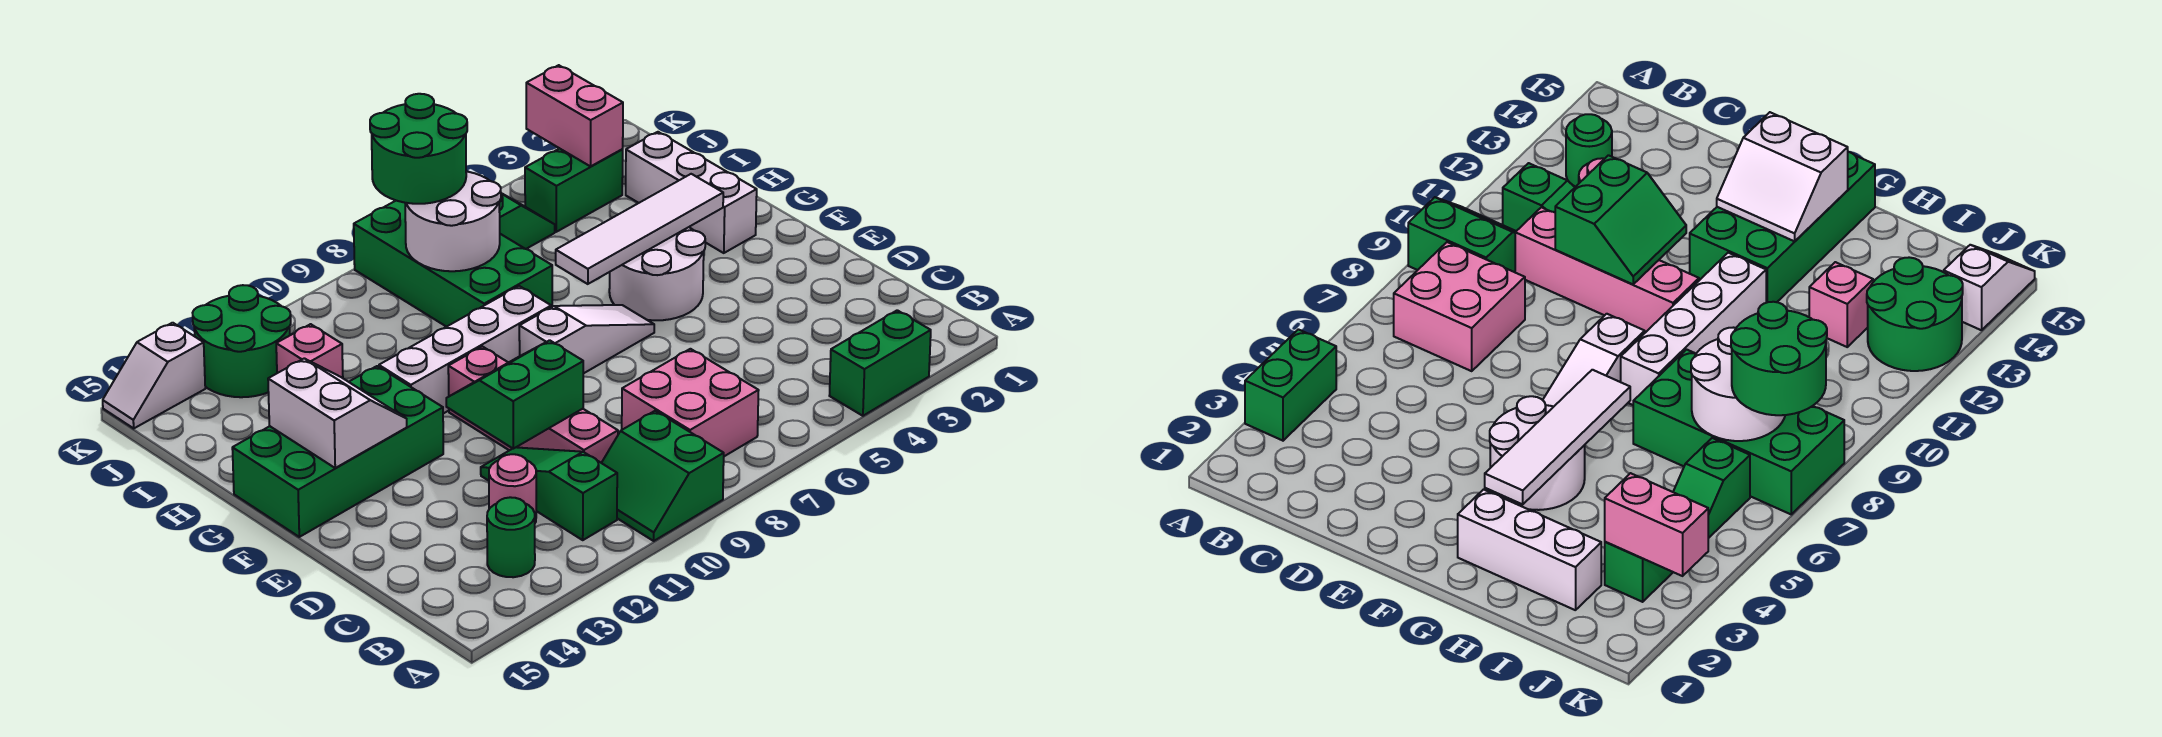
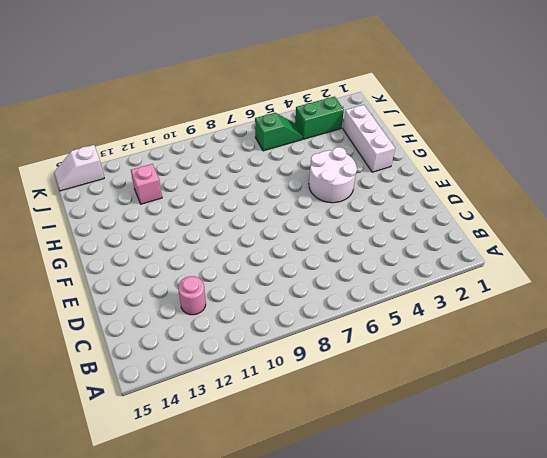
none -> green brick A3:A4 level 1
none -> green slope A9:B10 level 1 top 9
none -> pink brick B7:C8 level 1

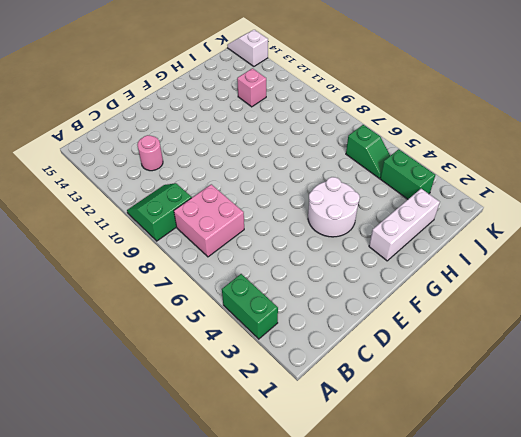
none -> green slope B11:D11 level 1 top B
none -> green round brick B13 level 1
none -> pink brick C10:F10 level 1

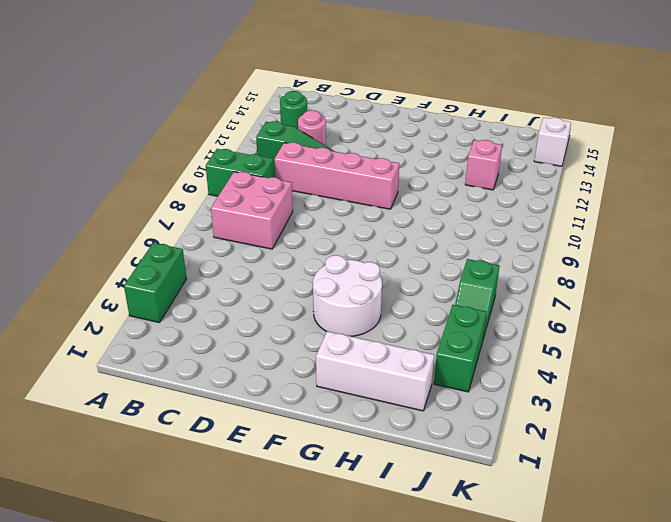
none -> white slope F6:F8 level 1 top 8
none -> green brick F12:G15 level 1
none -> white brick G8:G11 level 1

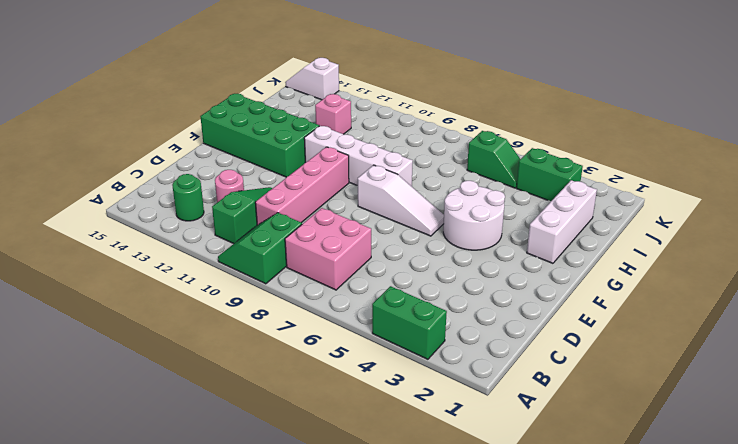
none -> green brick H7:K8 level 1
none -> green round brick J12:K13 level 1
none -> green slope D10:E11 level 2 top D

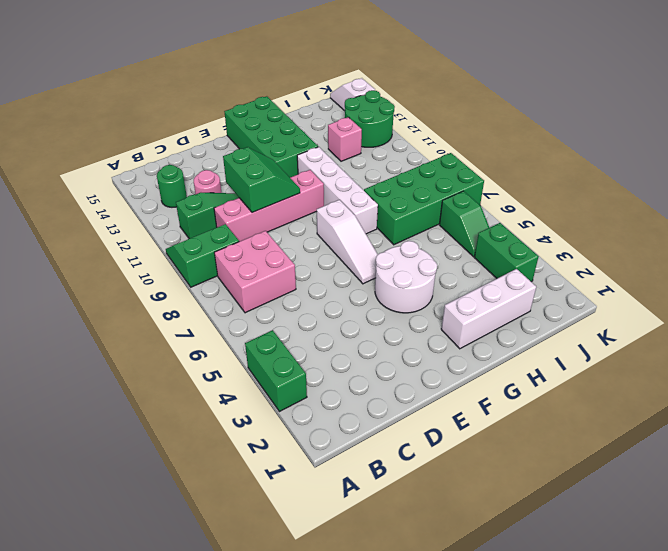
none -> white slope F13:G14 level 2 top 14
none -> white tile G3:G6 level 2
none -> white round brick I7:J8 level 2

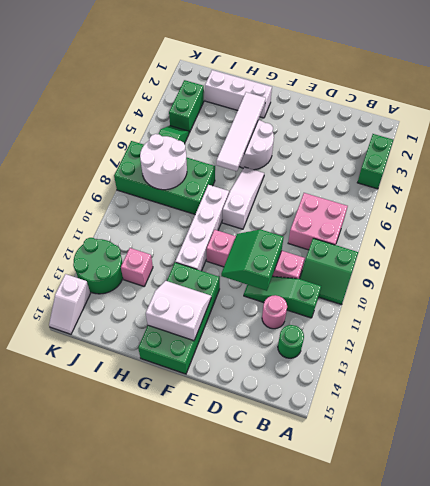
none -> pink brick J3:K3 level 2
none -> green round brick J7:K8 level 3

